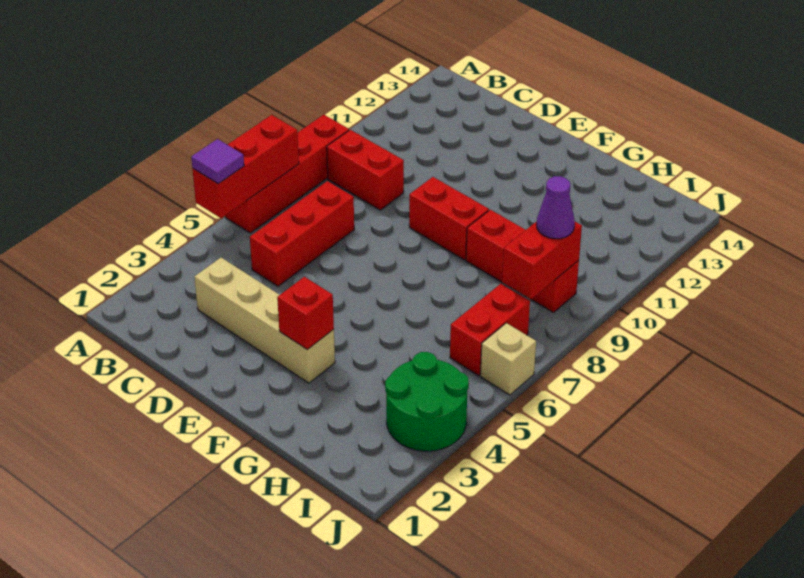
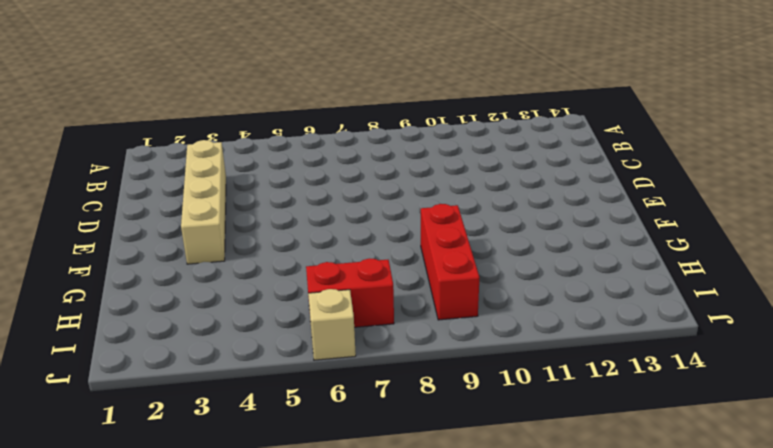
none -> red brick A6:A9 level 1
none -> red brick B9:C9 level 1
none -> red brick C5:C7 level 1

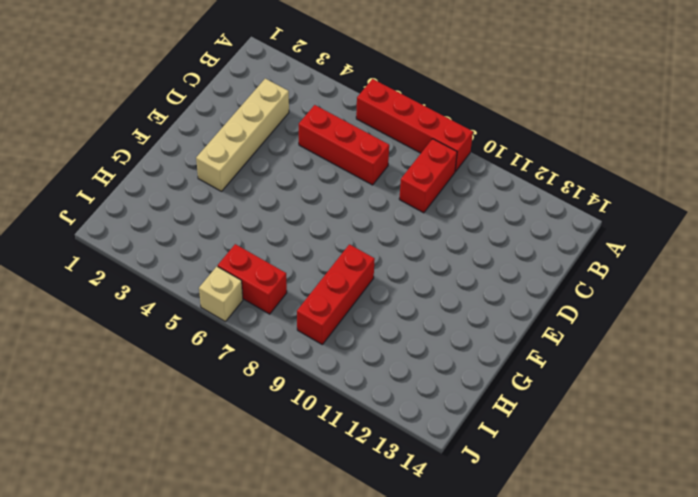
none -> red brick E9:F9 level 1
none -> green round brick I3:J4 level 1
none -> red brick A5:A7 level 2

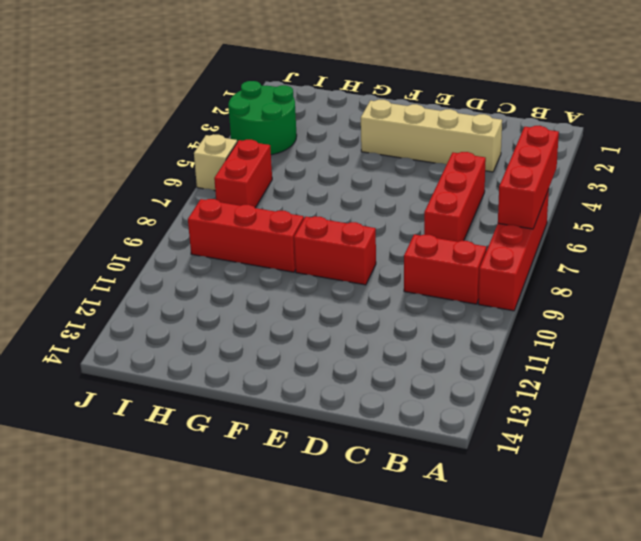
none -> red brick F3 level 2
none -> red brick I8:I9 level 2
none -> purple tile A5 level 3

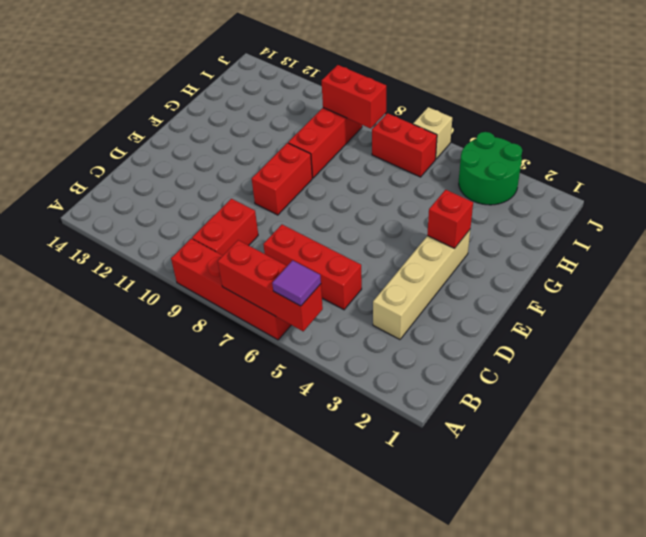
none -> purple cone I9 level 3

